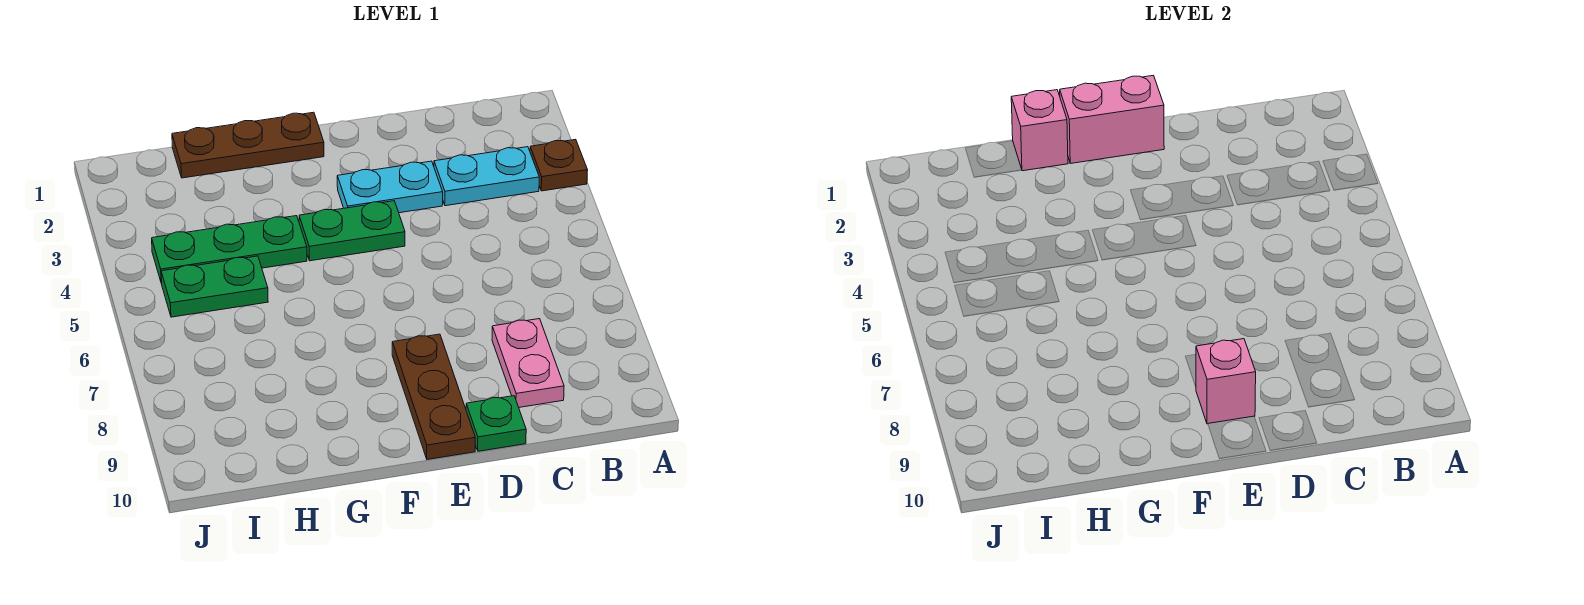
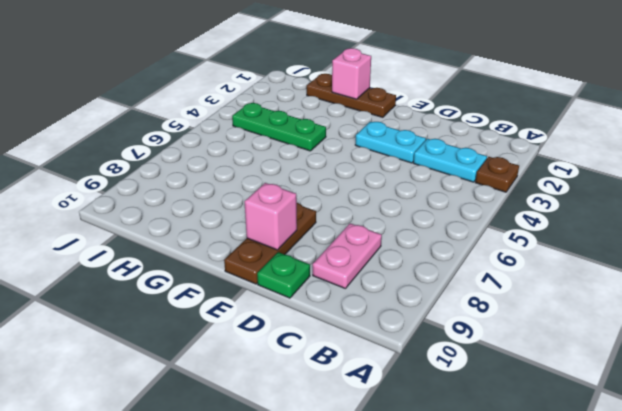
none -> green plate E4:F4 level 1
none -> green plate H5:I5 level 1
none -> pink brick E1:F1 level 2

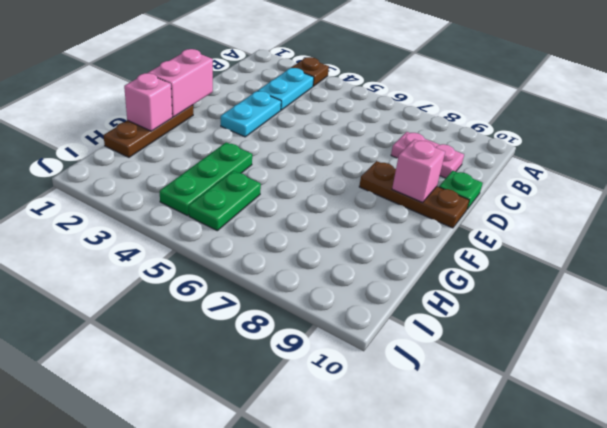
none -> green plate E4:F4 level 1

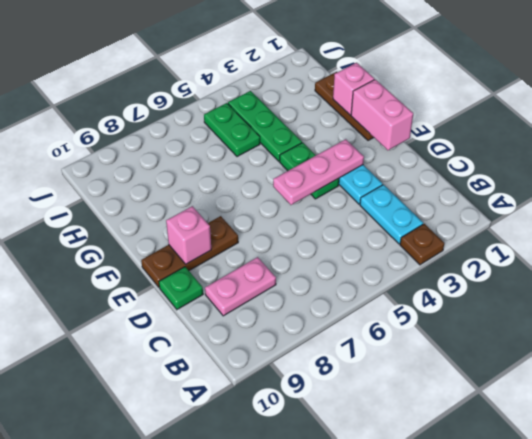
pink plate E3:E5 level 2 -> none

